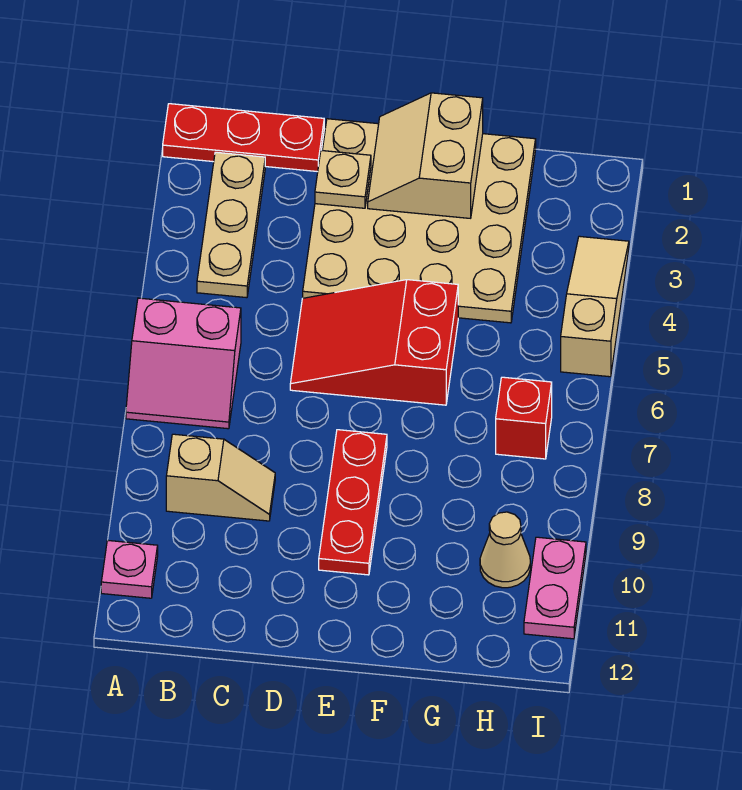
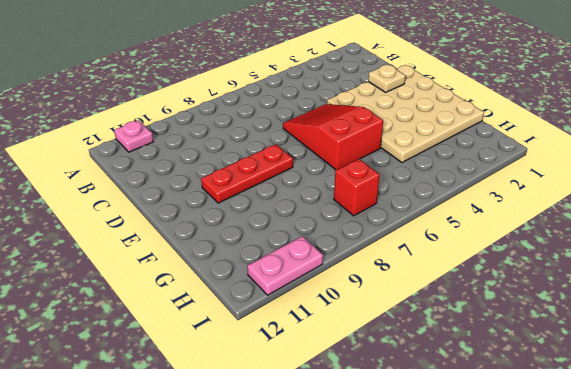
none -> red plate A1:C1 level 1
none -> pink slope A6:B7 level 1 top 6
none -> tan plate B2:B4 level 1

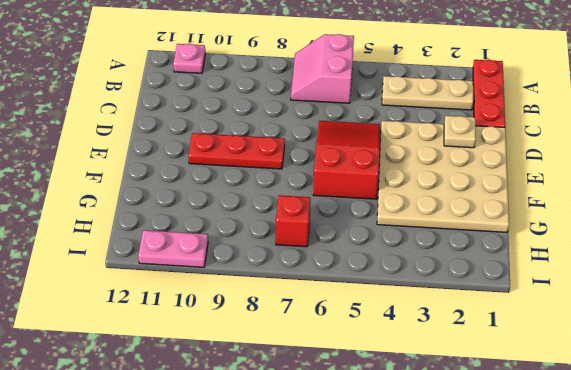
none -> tan slope B9:C9 level 1 top B
none -> tan cone H10 level 1
none -> tan slope I3:I5 level 1 top 5

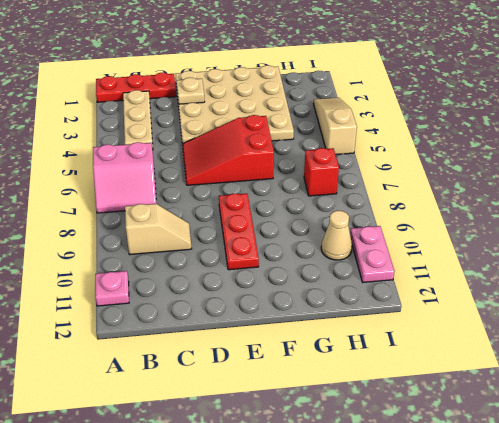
none -> tan slope E1:F2 level 2 top F

